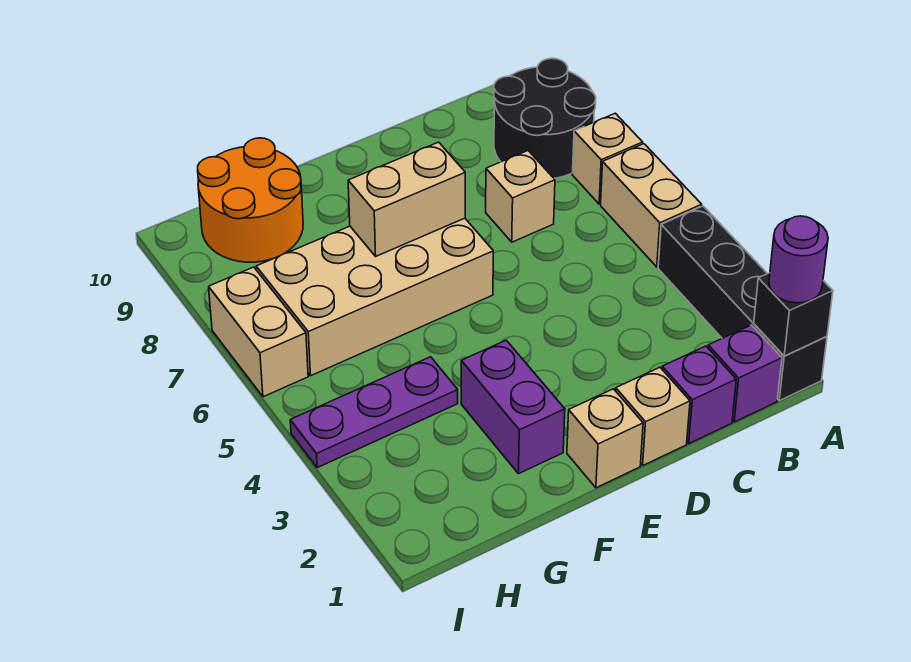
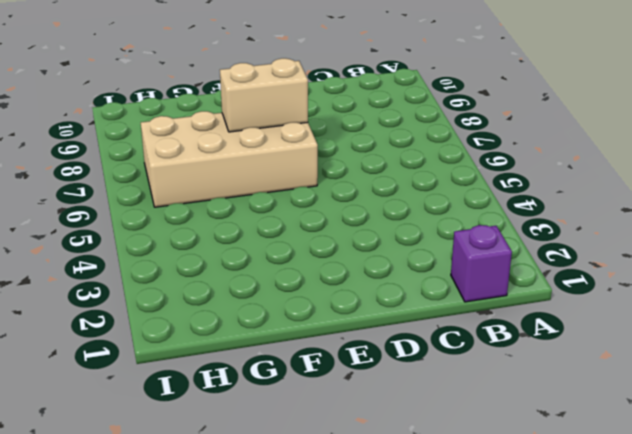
none -> black brick A1:A4 level 1
none -> tan brick A5:A6 level 1
none -> tan brick A7 level 1

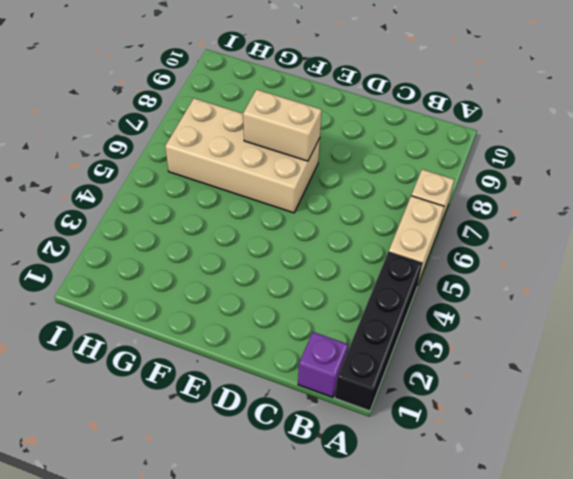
none -> black round brick A8:B9 level 1
none -> purple brick C1 level 1
none -> tan brick C7 level 1

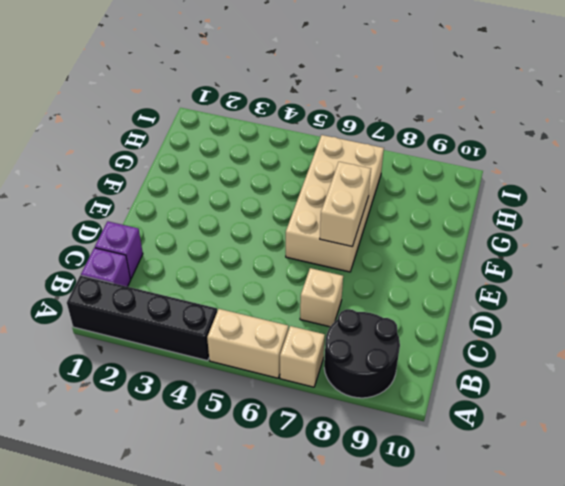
none -> tan brick D1 level 1
none -> tan brick E1 level 1
none -> purple brick F2:F3 level 1

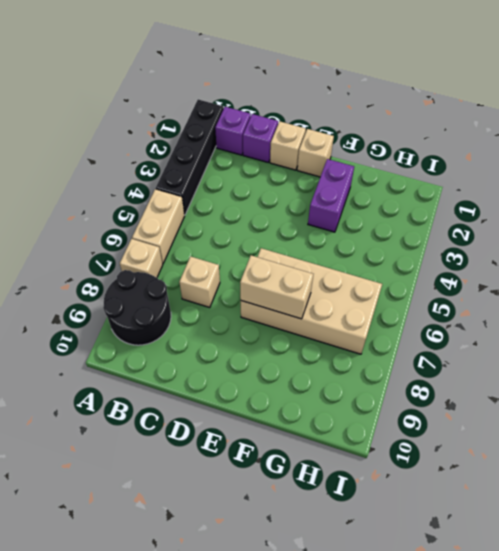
none -> purple plate G4:I4 level 1
none -> orange round brick G9:H10 level 1
none -> tan brick I6:I7 level 1

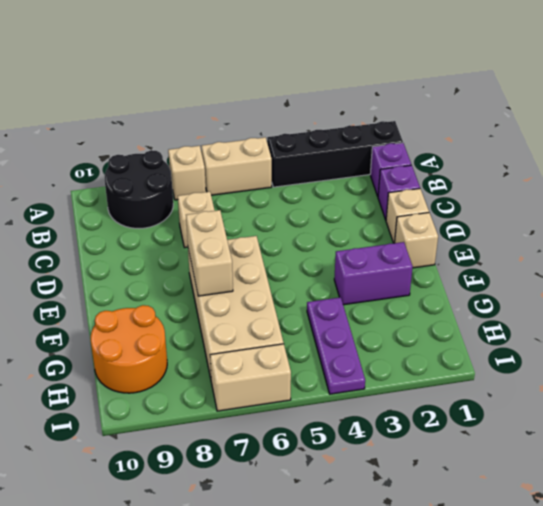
none -> black brick A1 level 2
none -> purple round brick A1 level 3

